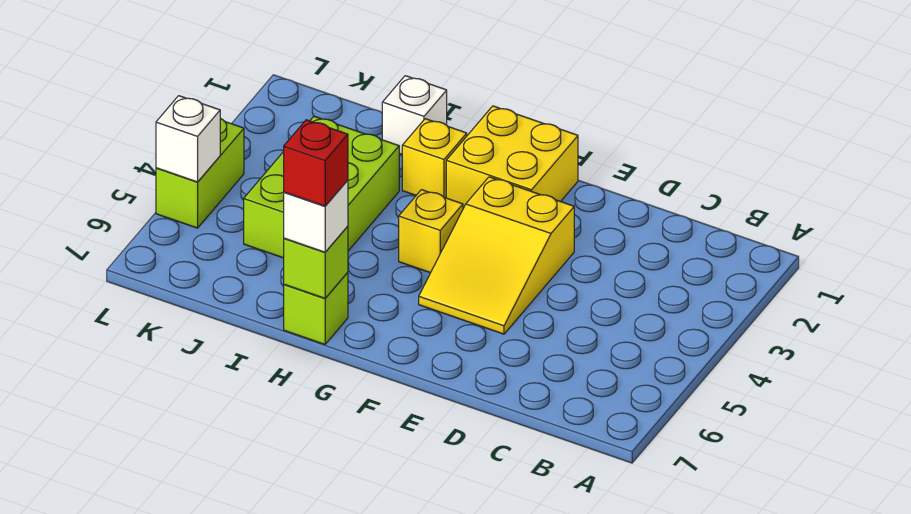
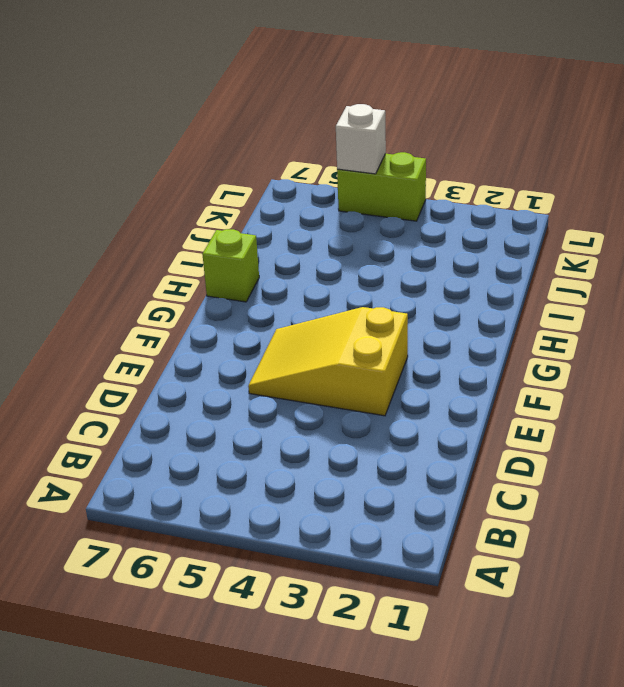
none -> yellow brick F1:G2 level 1
none -> yellow brick G4 level 1
none -> yellow brick H2 level 1

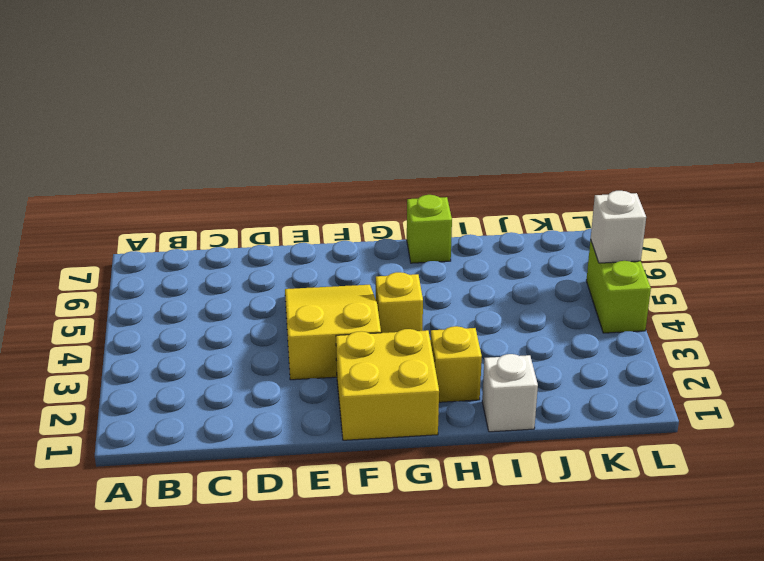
none -> lime brick I3:J5 level 1
none -> lime brick H7 level 2
none -> white brick H7 level 3

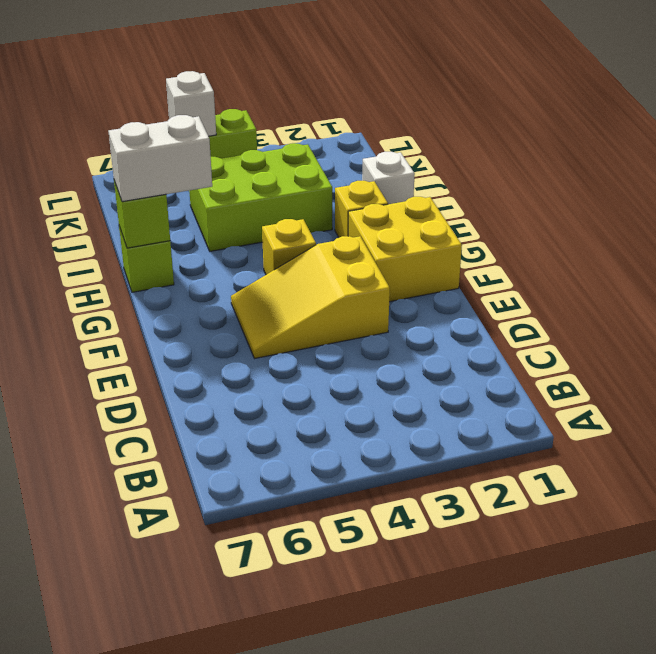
white brick H6:H7 level 3 -> white brick H7 level 3
none -> red brick H7 level 4

